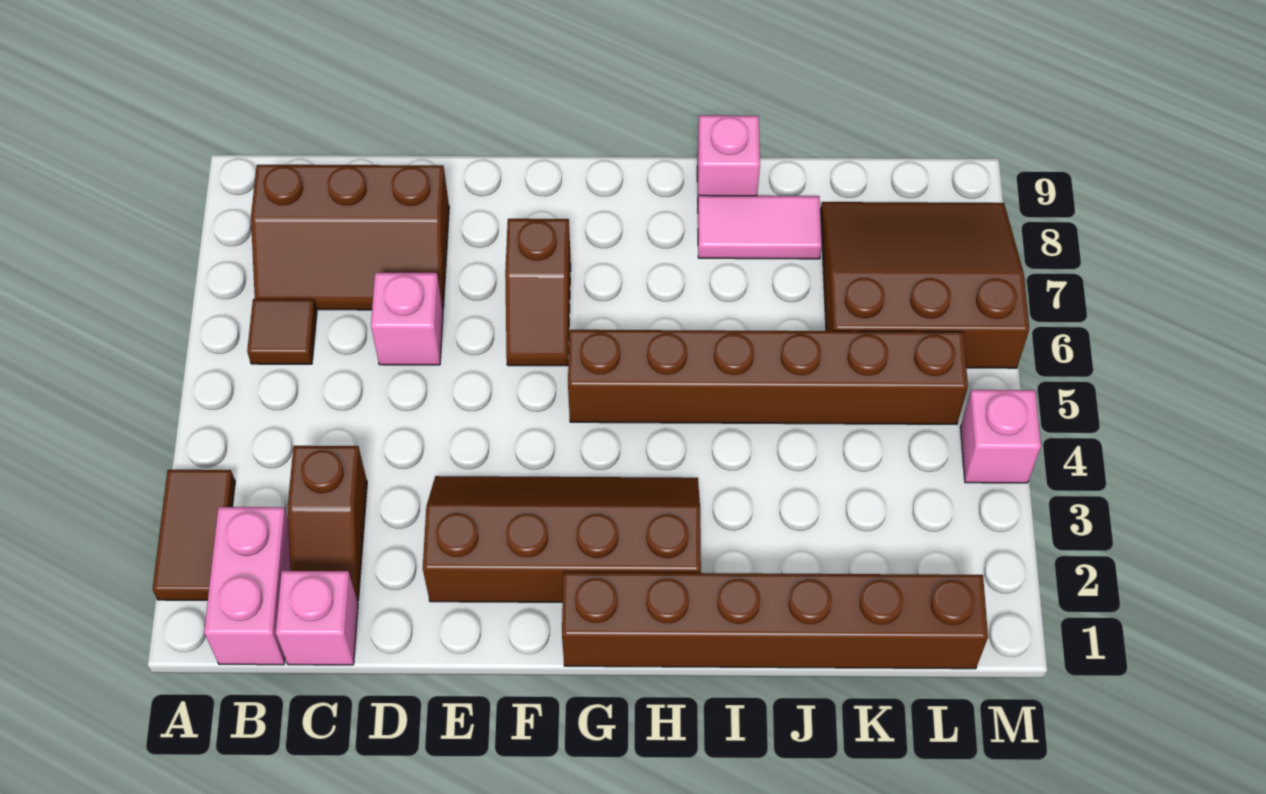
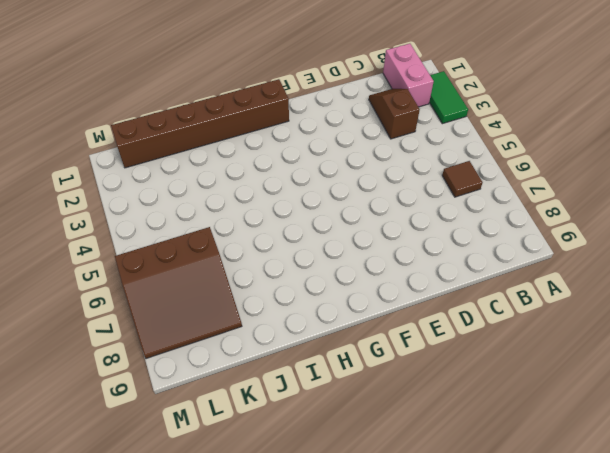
green tile A2:A3 level 1 -> brown tile A2:A3 level 1
none -> brown slope B7:D8 level 1 top 8
none -> pink brick C1 level 1
none -> pink brick D6 level 1

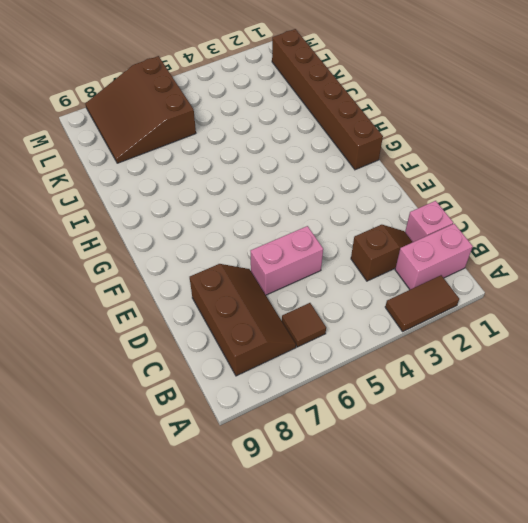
pink brick D5:D6 level 1 -> pink brick D6 level 1
none -> brown slope E2:H3 level 1 top 2
none -> brown slope F6:F7 level 1 top 7
none -> brown brick G5:L5 level 1

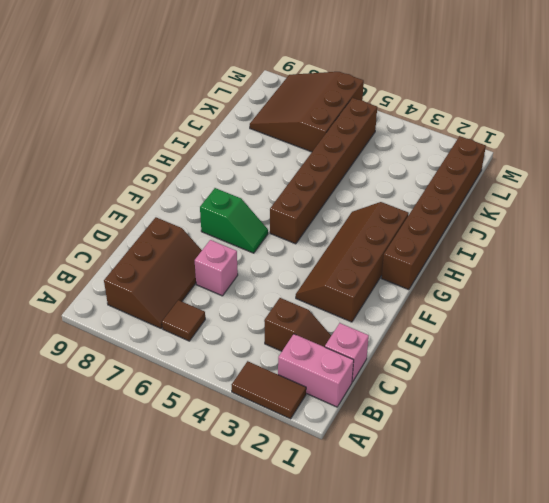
green slope F6:F7 level 1 top 7 -> brown slope F6:F7 level 1 top 7
none -> pink tile I8:J8 level 1
none -> pink brick I9 level 1
none -> pink brick M4 level 1

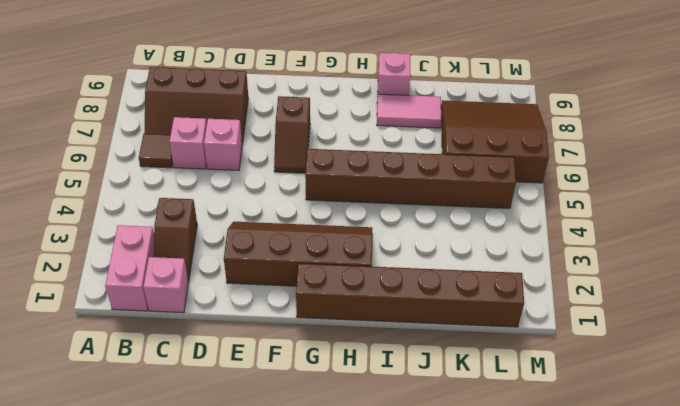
pink brick C6 level 1 -> pink brick M4 level 1
none -> brown tile A2:A3 level 1

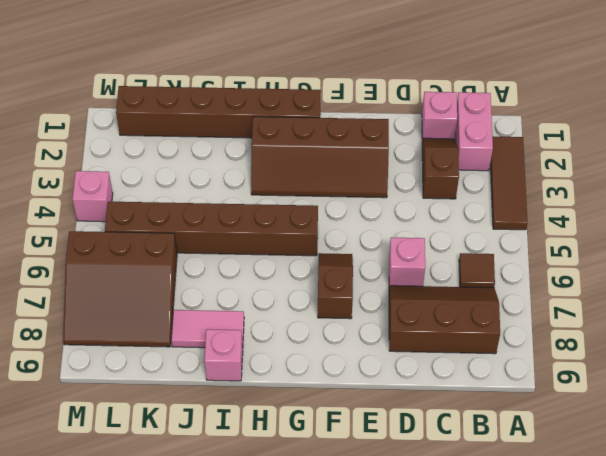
brown tile A2:A4 level 1 -> brown tile A2:A3 level 1

